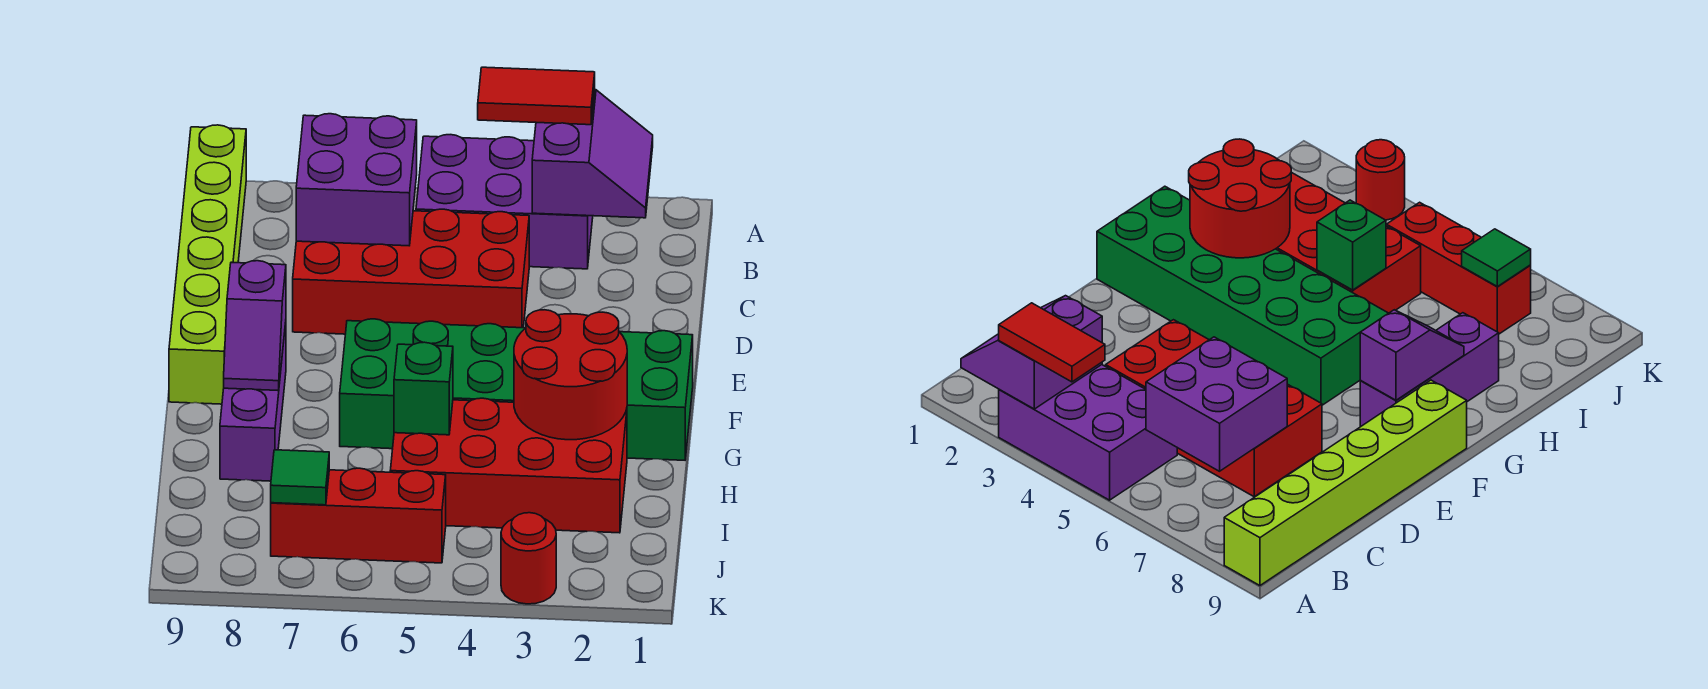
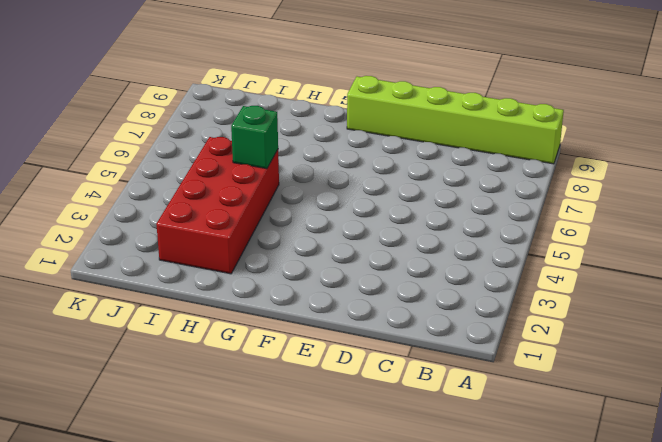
none -> purple brick A3:B5 level 1
none -> red brick C4:D7 level 1
none -> green brick F1:G6 level 1

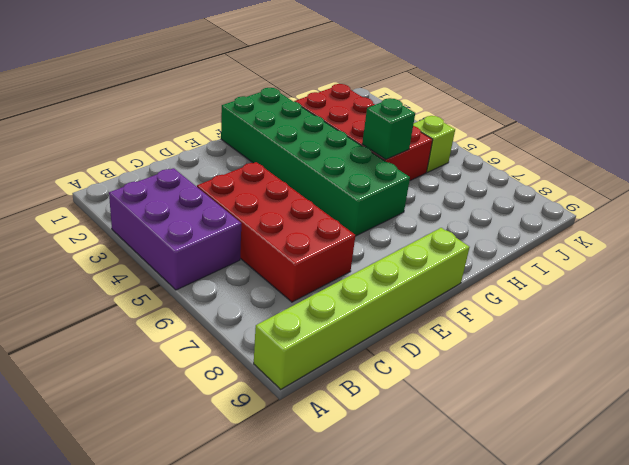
lime brick J5 level 1 -> red brick J5:J7 level 1
none -> purple brick F8:H8 level 1
none -> red round brick K3 level 1
none -> purple slope A2:B3 level 2 top 3

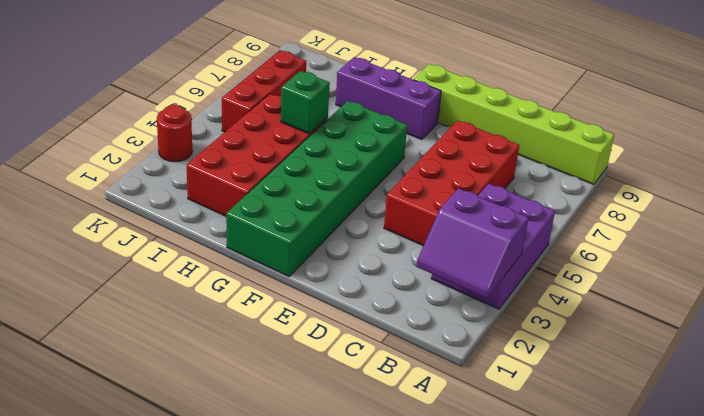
none -> purple brick B6:C7 level 2
none -> purple slope F8:G8 level 2 top F
none -> red round brick G2:H3 level 2

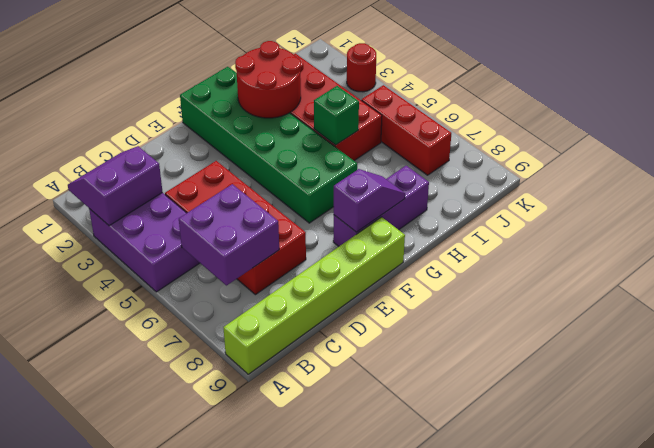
none -> green tile J7 level 2
none -> red tile A3:A4 level 3

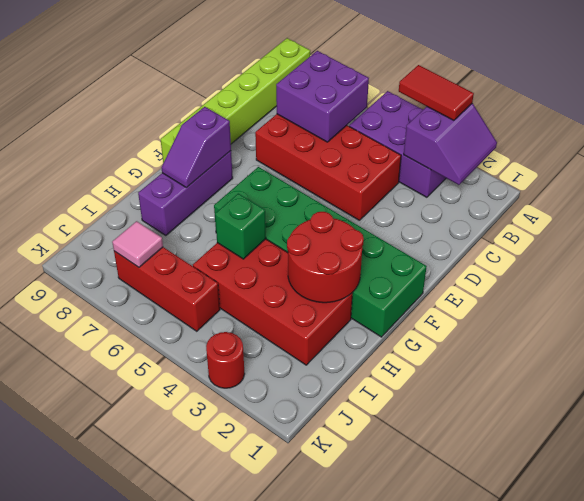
pink tile J7 level 2 -> green tile J7 level 2

